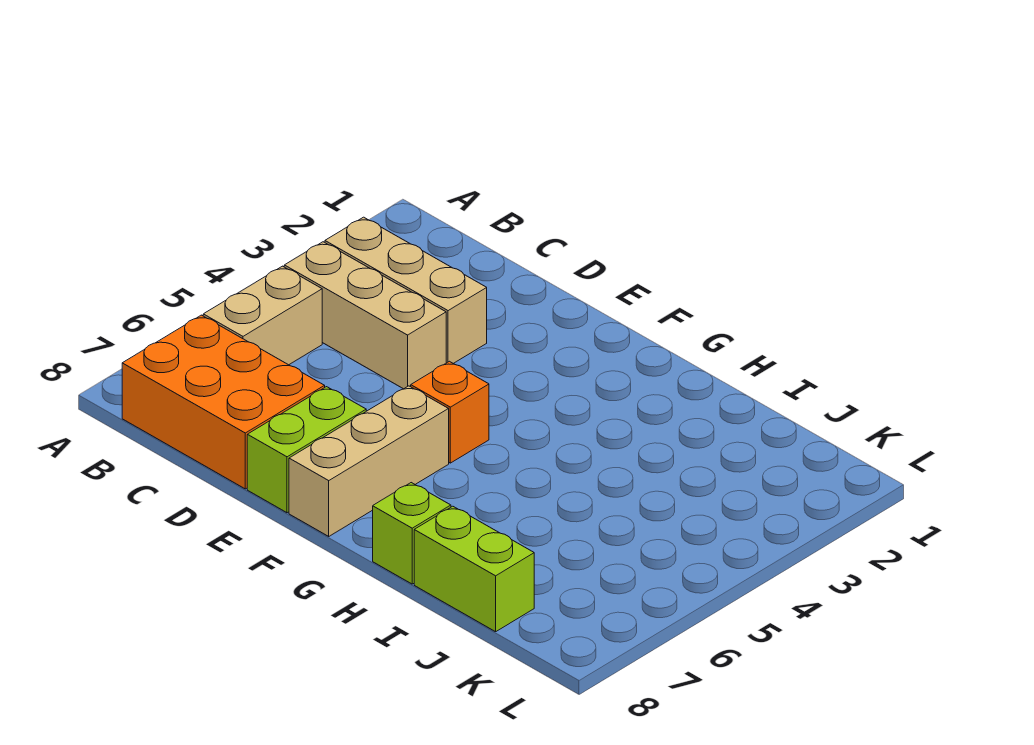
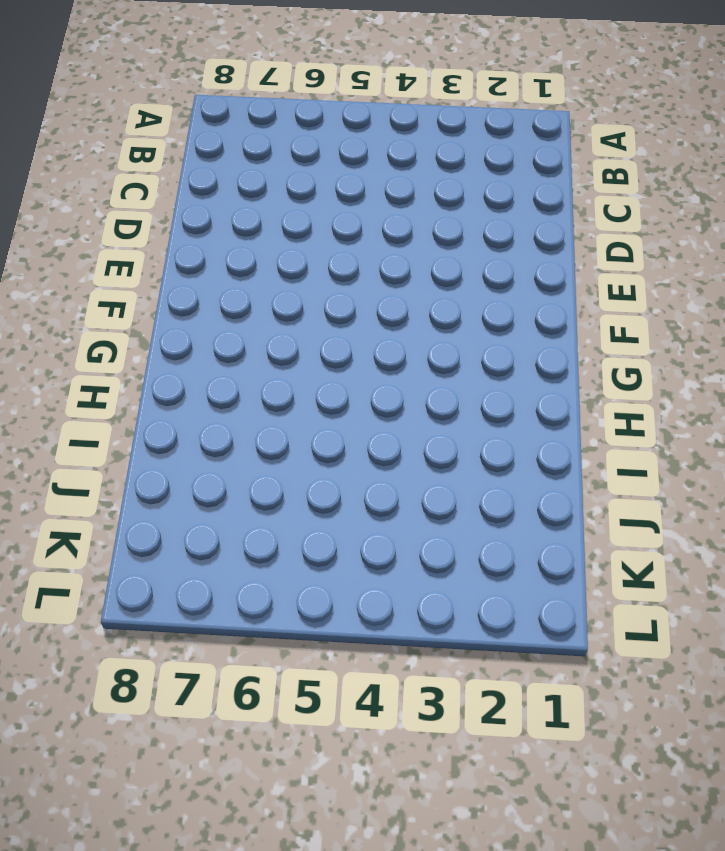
none -> tan brick B3:D3 level 1
none -> tan brick B4:D4 level 1

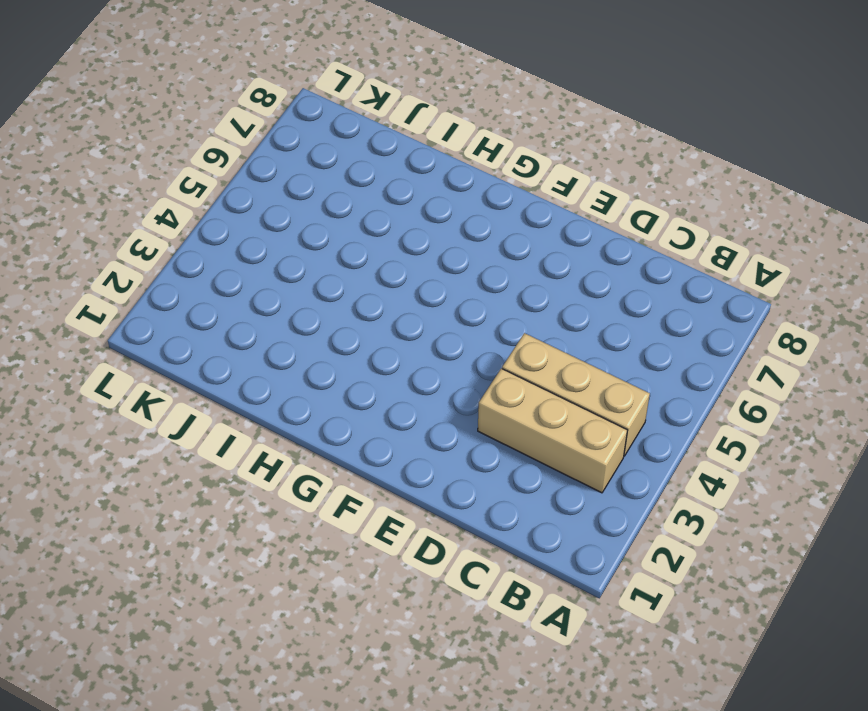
none -> tan brick B5:B6 level 1
none -> orange brick B7:D8 level 1

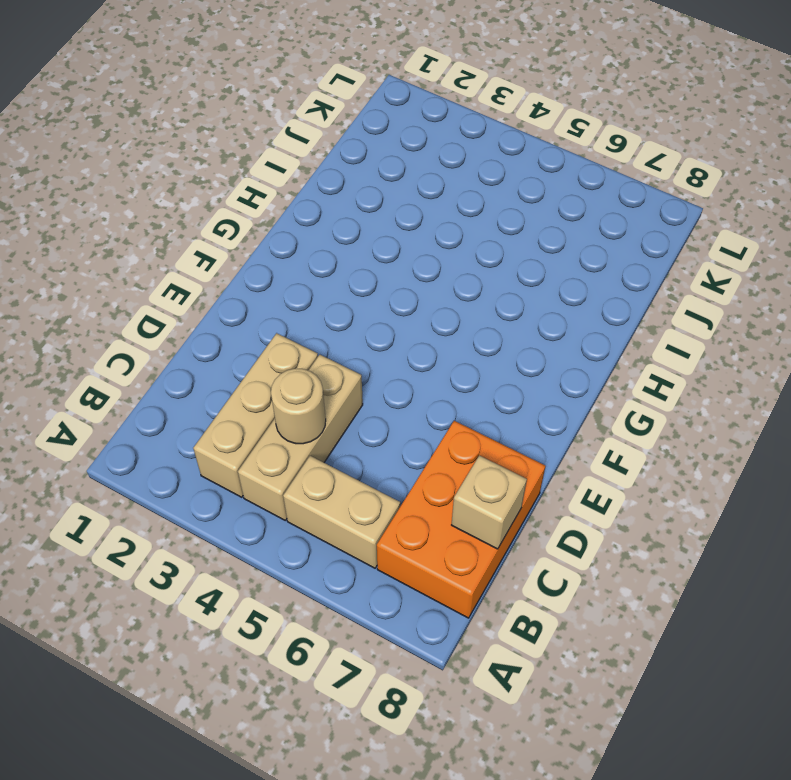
tan round brick C4 level 2 -> none
tan brick C8 level 2 -> none
none -> lime brick E7:E8 level 1
none -> orange brick F5 level 1

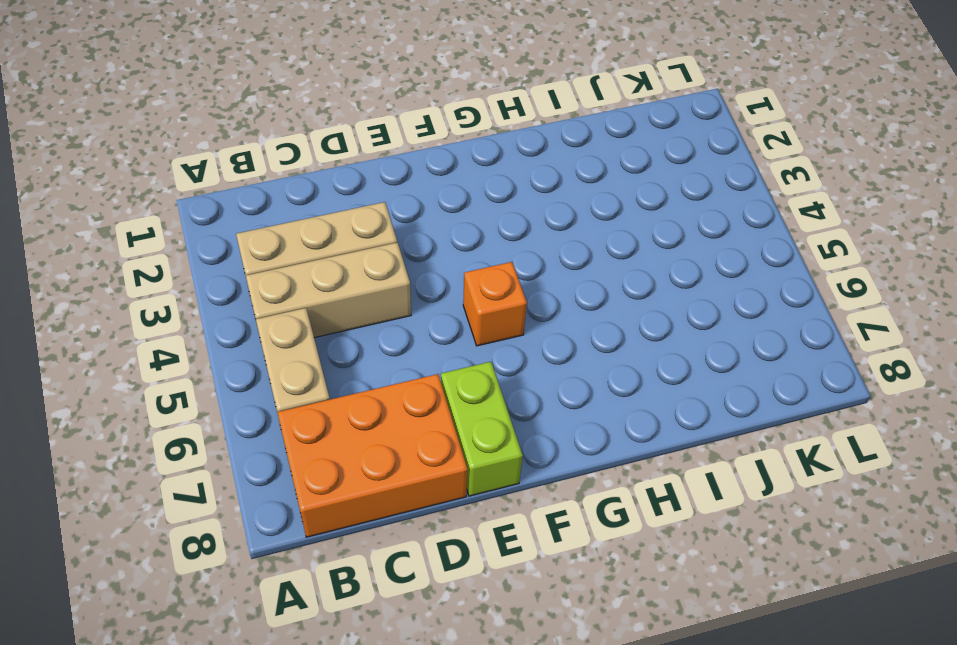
none -> tan brick F6:F8 level 1
none -> lime brick H8 level 1

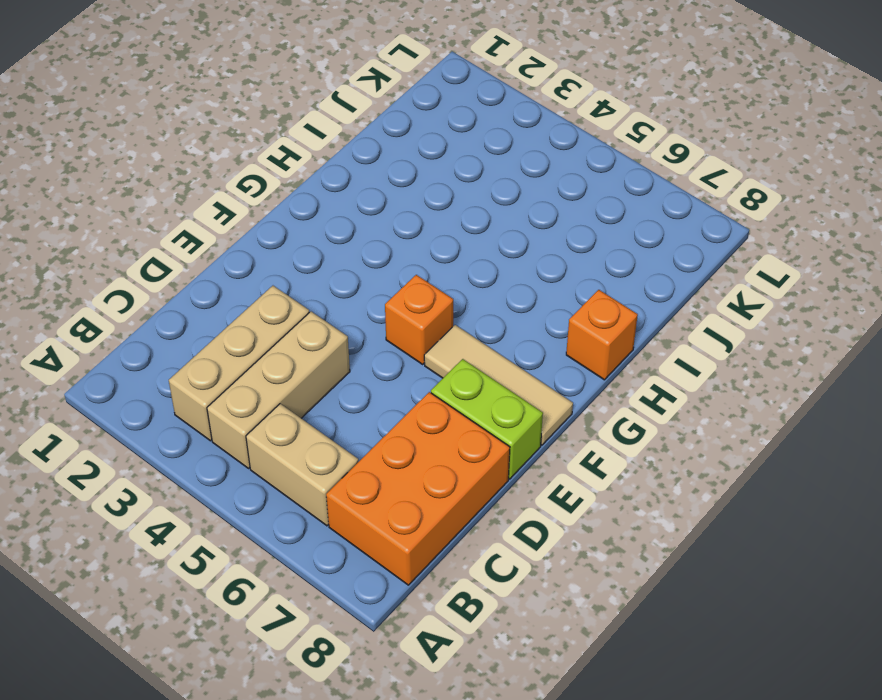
tan tile F6:F8 level 1 -> tan brick F6:F8 level 1
orange brick H8 level 1 -> lime brick H8 level 1
none -> lime brick I8:J8 level 1

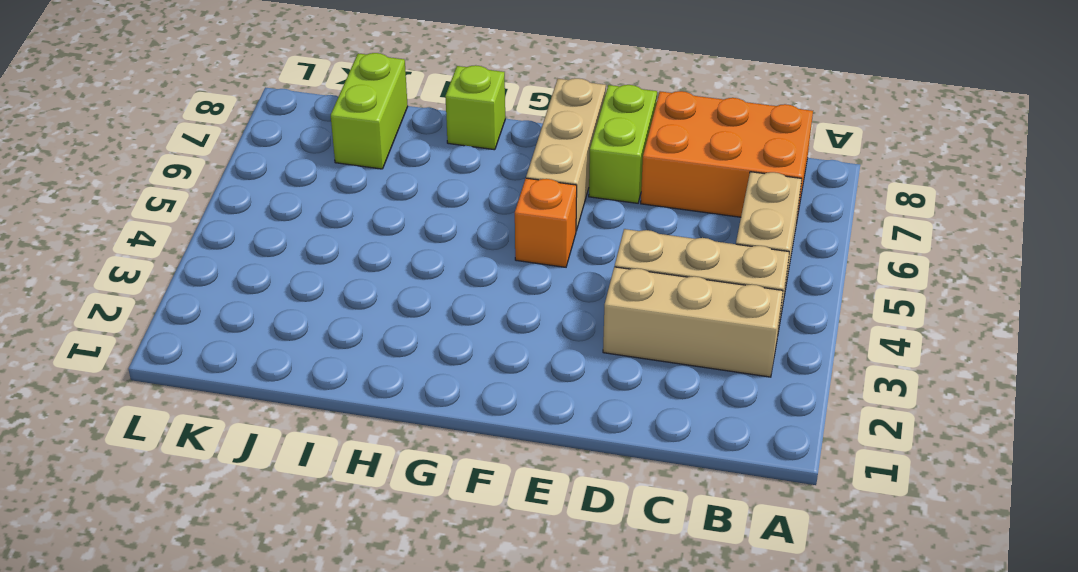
lime brick J7:J8 level 1 -> lime brick I8:J8 level 1

